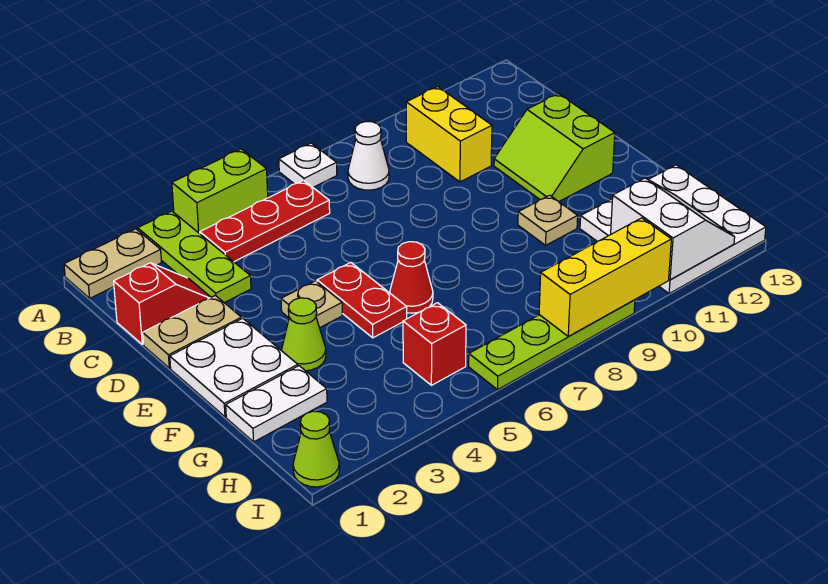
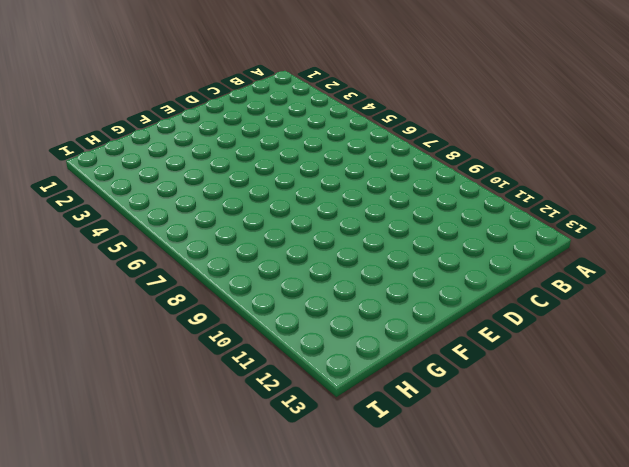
none -> tan plate A1:A2 level 1
none -> lime plate A3:C3 level 1
none -> lime brick A4:A5 level 1

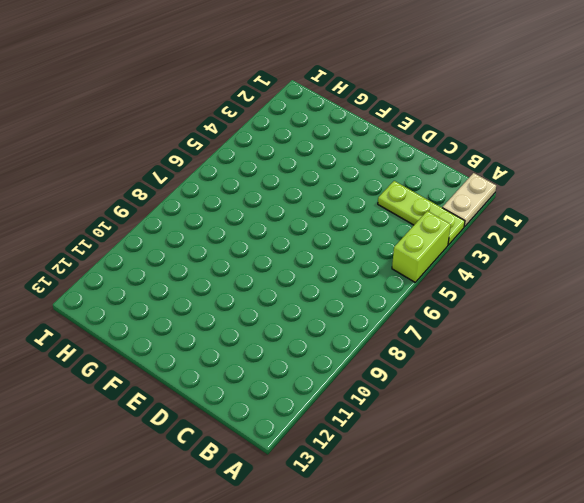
none -> white plate A7 level 1
none -> red plate B4:B6 level 1
none -> white cone B8 level 1

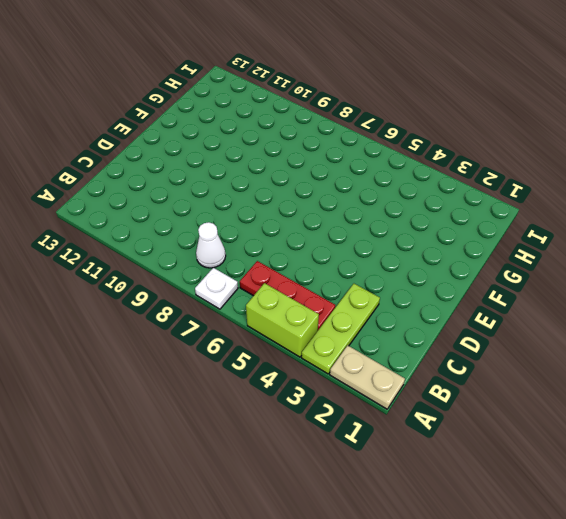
none -> yellow brick B10:C10 level 1
none -> red slope C1:C2 level 1 top 1
none -> tan plate D1:D2 level 1

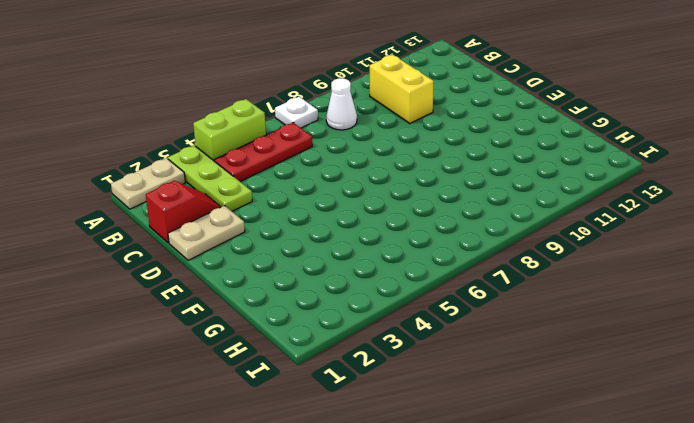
none -> lime slope D11:E12 level 1 top 12
none -> white plate E1:F2 level 1
none -> tan plate E4 level 1

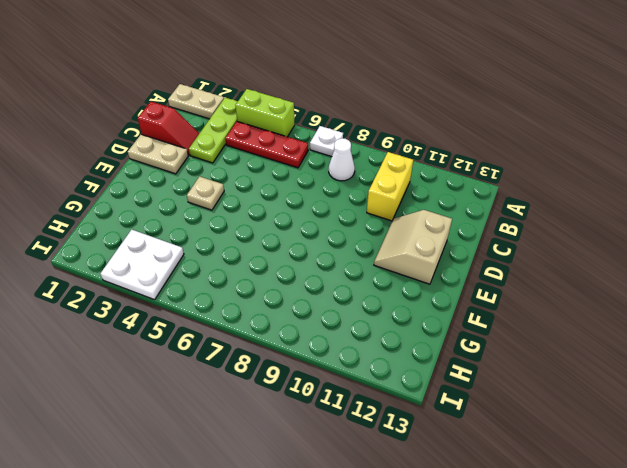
tan slope D11:E12 level 1 top 12 -> lime slope D11:E12 level 1 top 12
white plate H3:I4 level 1 -> white plate E1:F2 level 1
none -> red plate E5:F5 level 1
none -> lime cone F3 level 1
none -> red cone F6 level 1

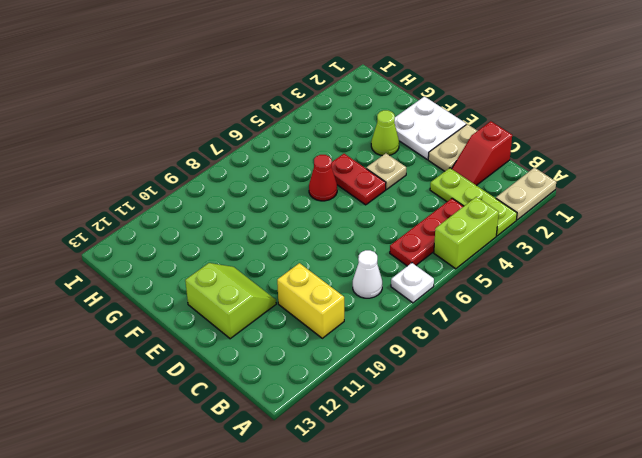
none -> tan plate F10 level 1
none -> white plate G1:G2 level 1
none -> white plate G11:I13 level 1

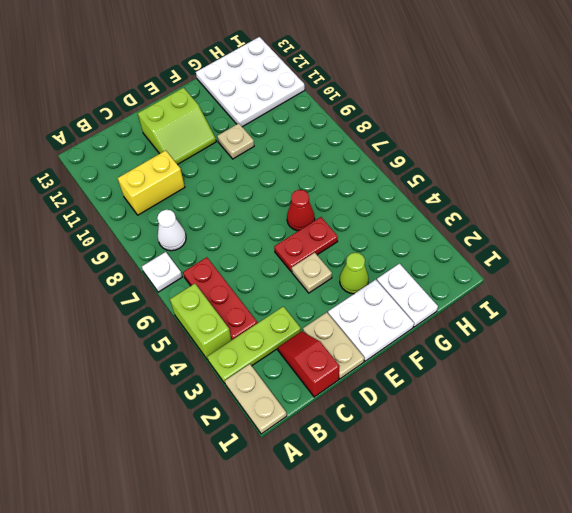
none -> red brick H5 level 1
none -> lime cone I1 level 1
none -> lime plate I6:I9 level 1

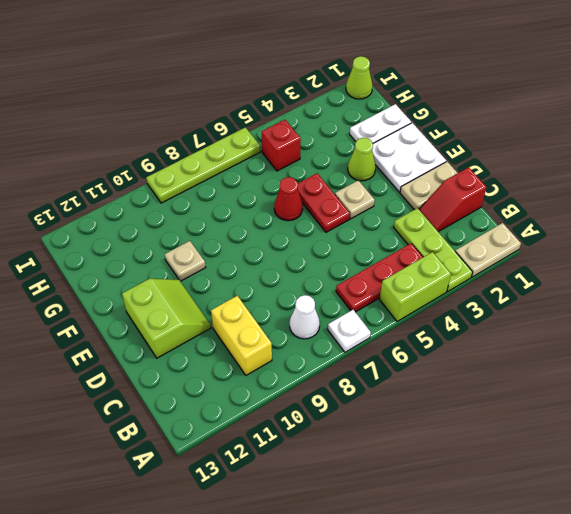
none -> white plate G11:I13 level 1
none -> white slope H11:I12 level 2 top 11
none -> yellow brick I8:I10 level 2

